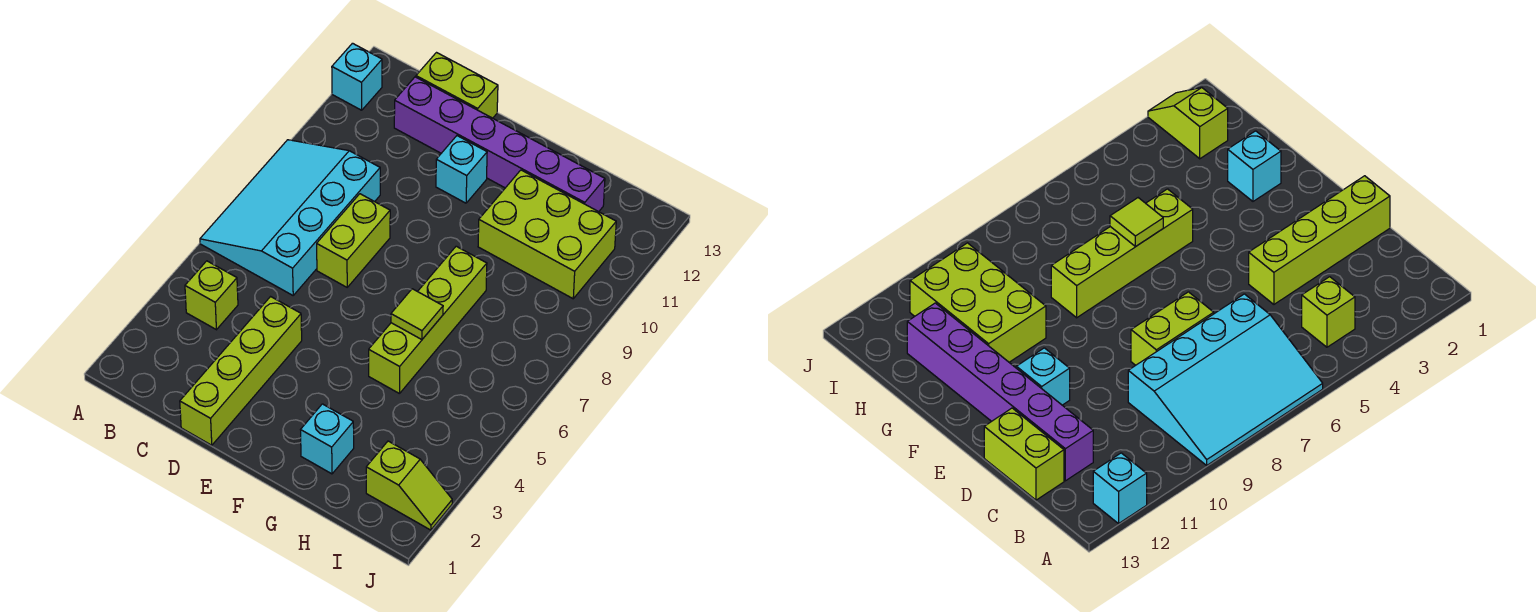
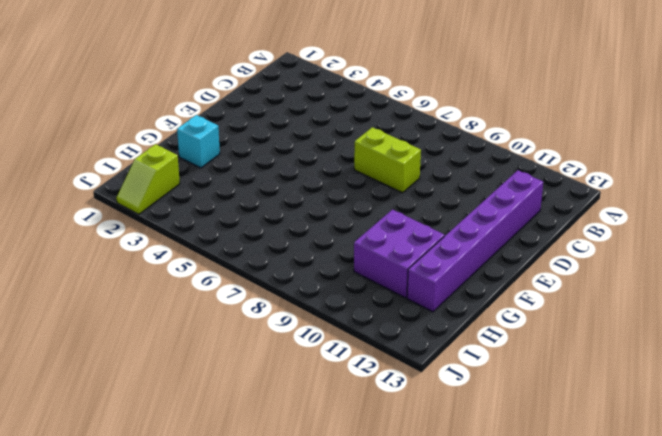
purple brick G10:H11 level 1 -> lime brick G10:I11 level 1
none -> cyan slope A6:C9 level 1 top C
none -> cyan brick A12 level 1
none -> lime brick B4 level 1

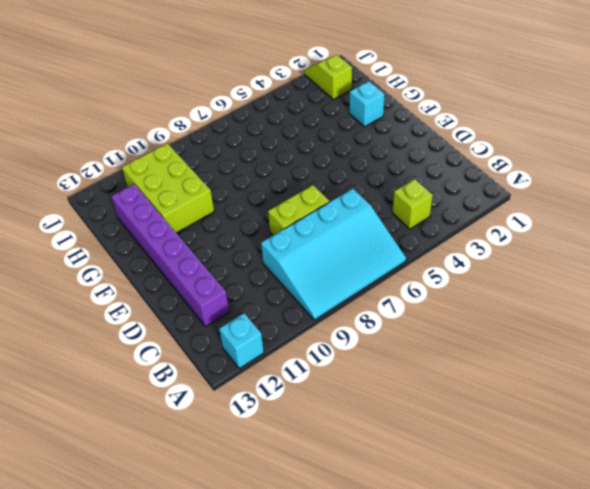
none -> lime brick C13:D13 level 1
none -> lime brick D1:D4 level 1
none -> cyan brick E11 level 1

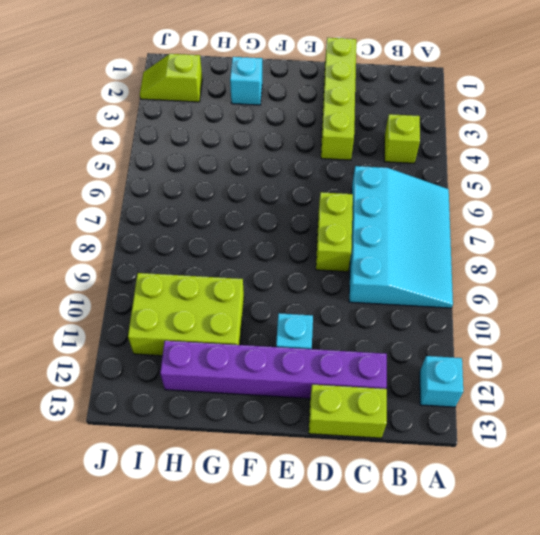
none -> lime brick G5:G8 level 1
none -> lime tile G6 level 2

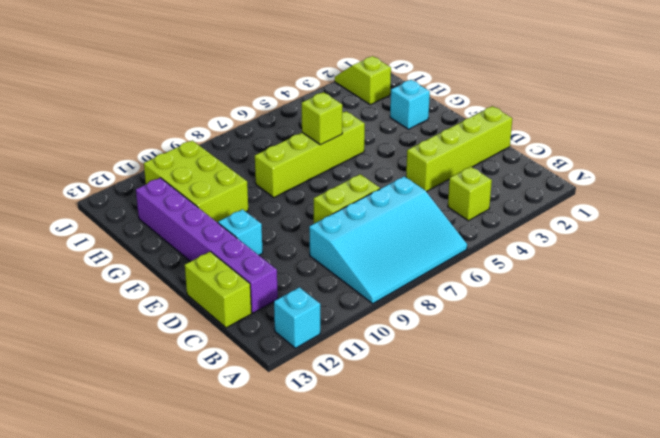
lime brick G6 level 2 -> lime tile G6 level 2

